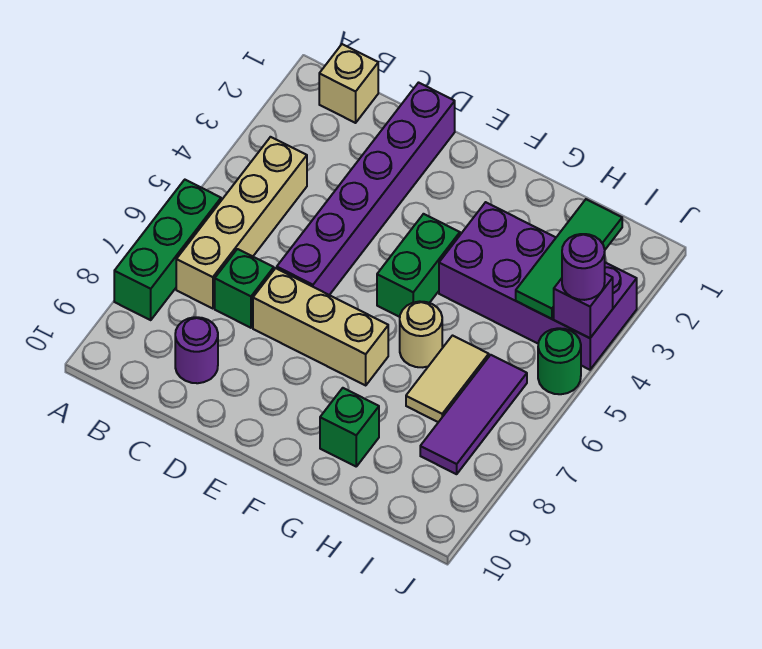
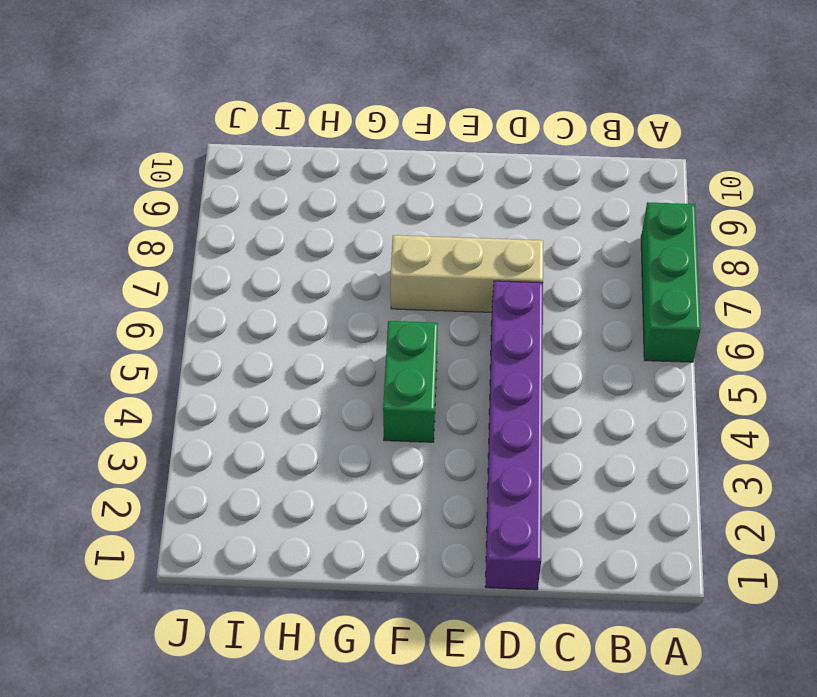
none -> tan brick B1 level 1
none -> tan brick B4:B7 level 1
none -> green brick C7 level 1

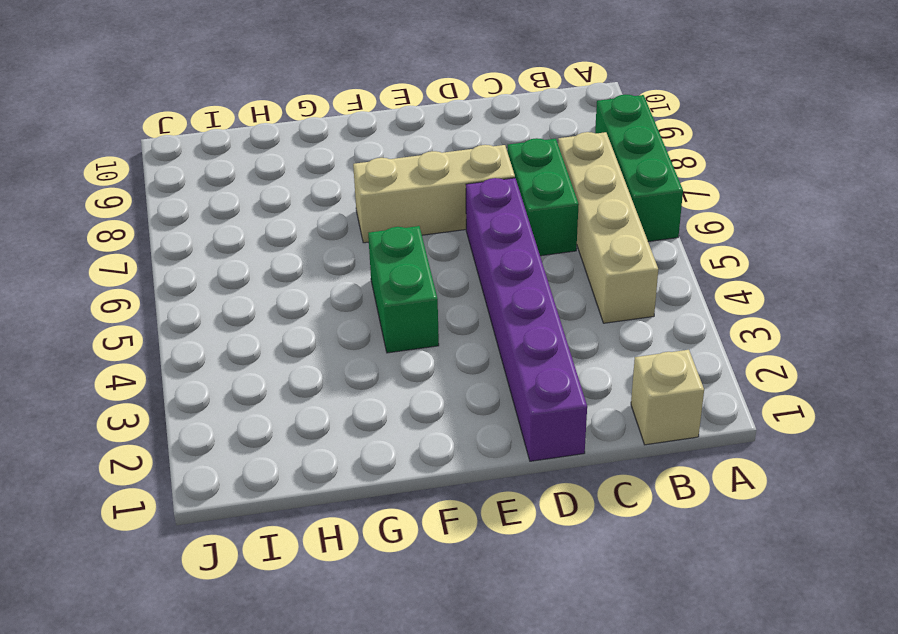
green brick C6:C7 level 1 -> green brick C7 level 1
none -> purple round brick C9 level 1
none -> purple brick G3:J4 level 1
none -> tan round brick G6 level 1

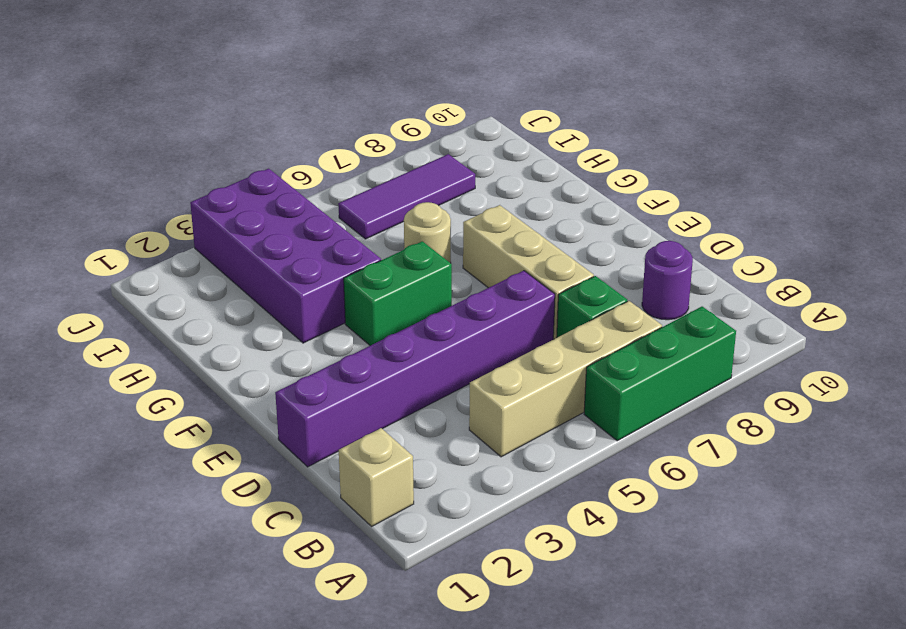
none -> green brick G9 level 1
none -> tan tile H6:H7 level 1
none -> green round brick J5 level 1

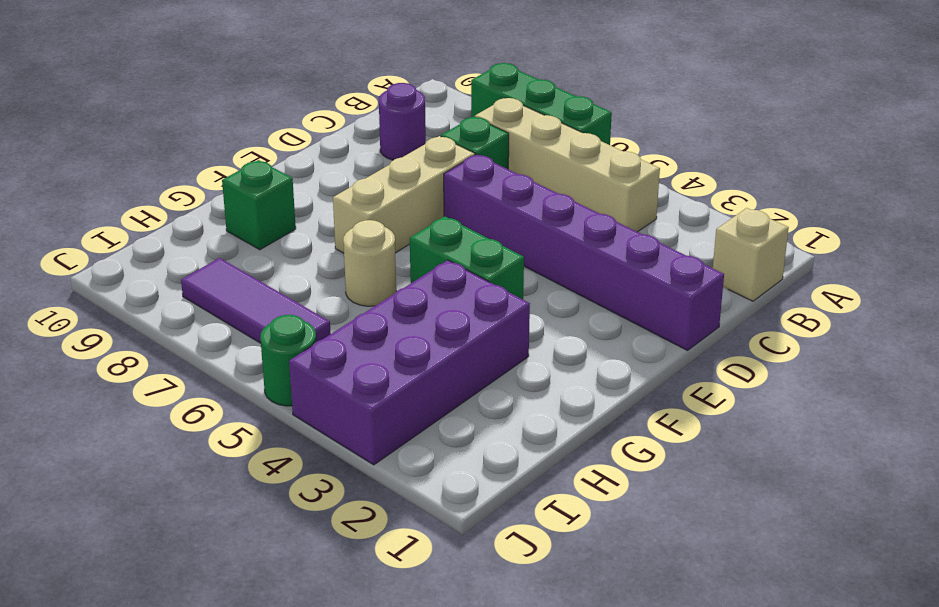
none -> tan tile H6:H7 level 1
none -> green tile I2:I4 level 2
none -> purple brick J4 level 2

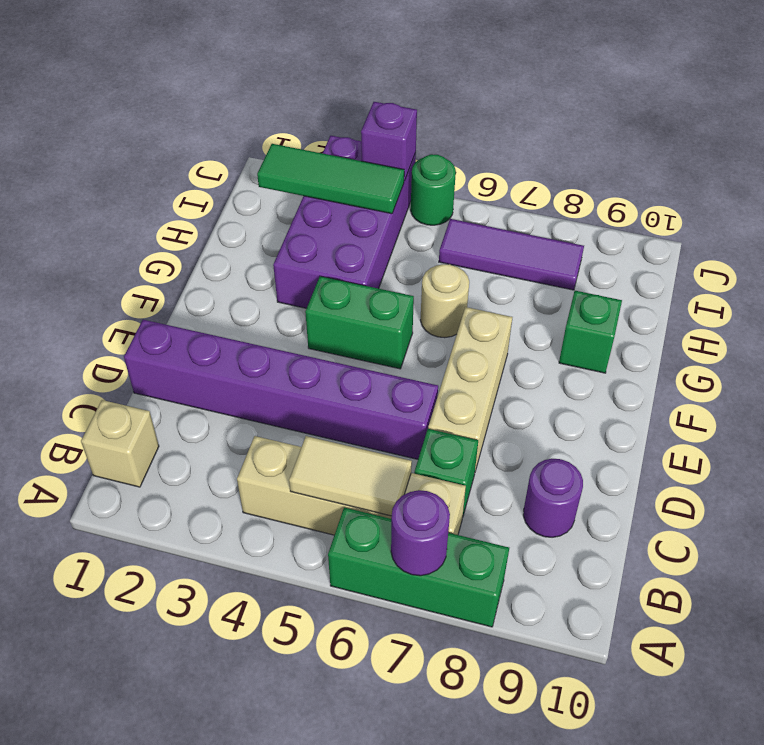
purple round brick A7 level 2 -> purple round brick J4 level 3
tan tile B5:B6 level 2 -> tan tile H6:H7 level 1

